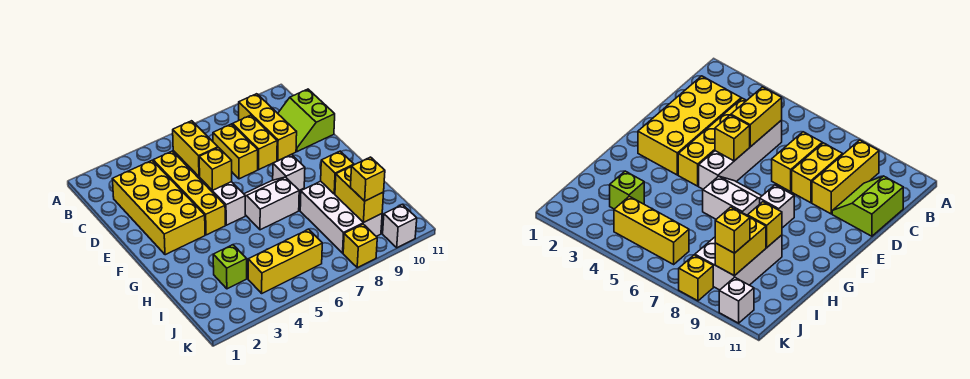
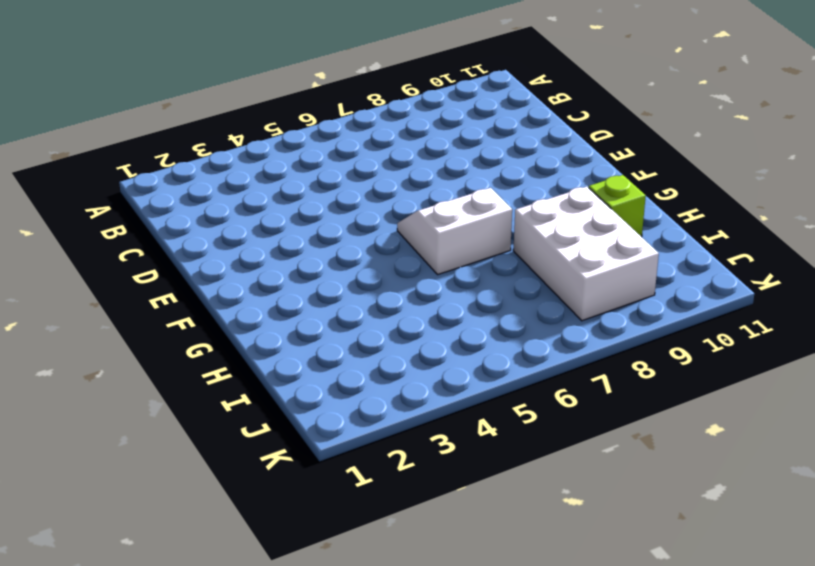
lime brick H10 level 1 -> lime brick I3 level 1
none -> yellow brick B9:D9 level 1
none -> yellow brick C2:F3 level 1
none -> yellow brick C4:F4 level 1

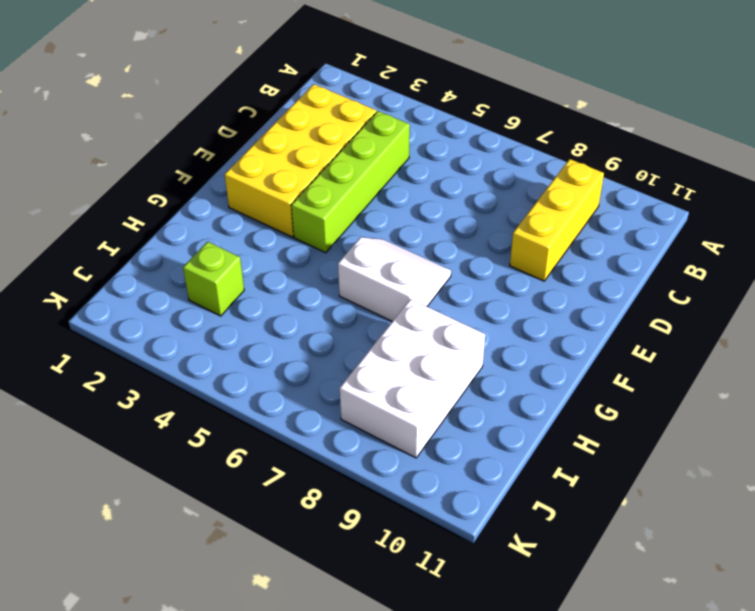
lime brick C4:F4 level 1 -> yellow brick C4:F4 level 1
none -> white brick C5:F5 level 1
none -> yellow brick C7:D7 level 1
none -> yellow brick C8:D8 level 1

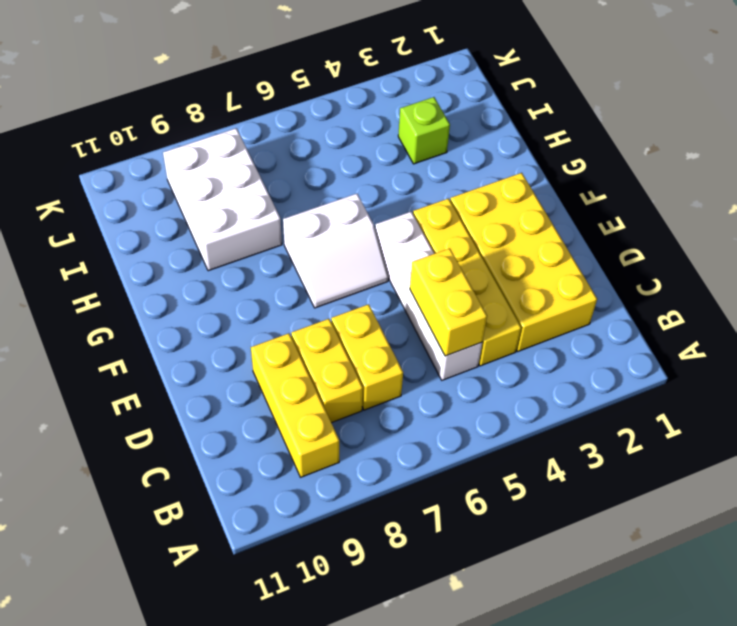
none -> lime slope C10:D11 level 1 top 11
none -> white brick F8 level 1
none -> yellow brick J4:J6 level 1

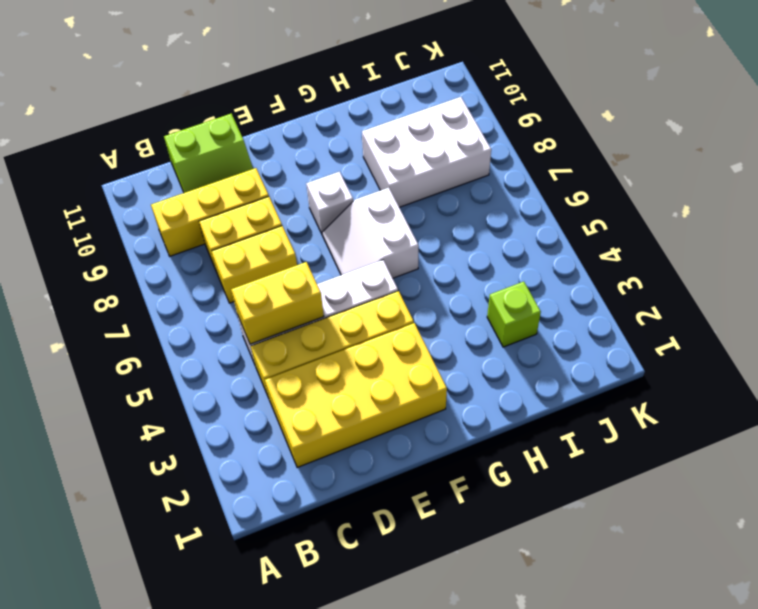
none -> yellow brick J4:J6 level 1
none -> yellow brick K8 level 1
none -> white brick K10 level 1

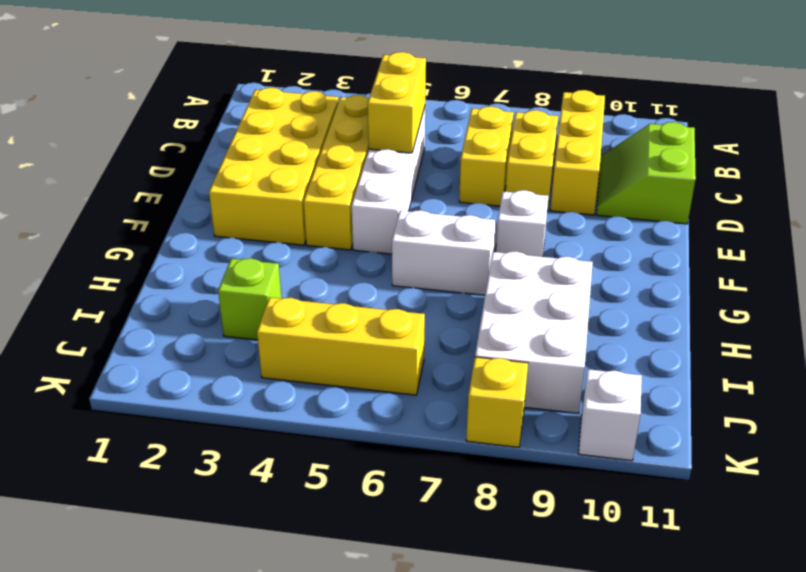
none -> yellow brick E5 level 2
none -> yellow brick H9 level 2
none -> yellow brick I9:J9 level 2

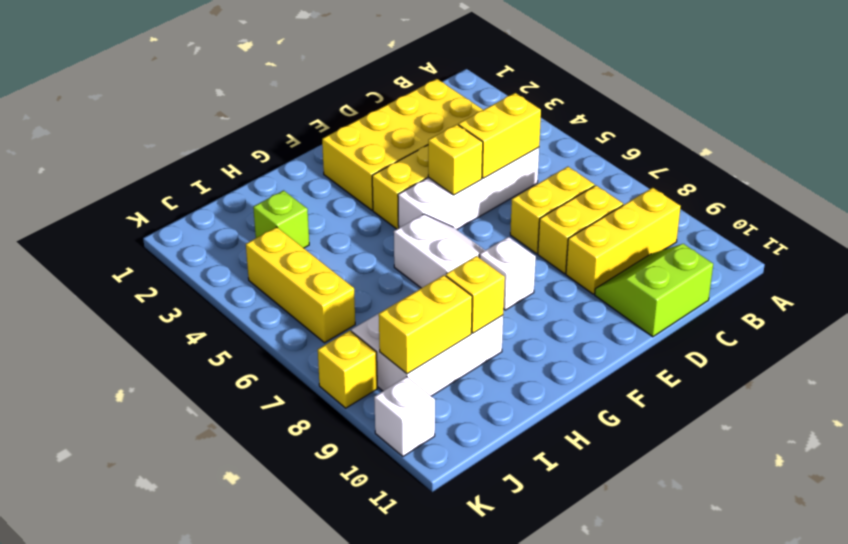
none -> yellow brick J9 level 3

